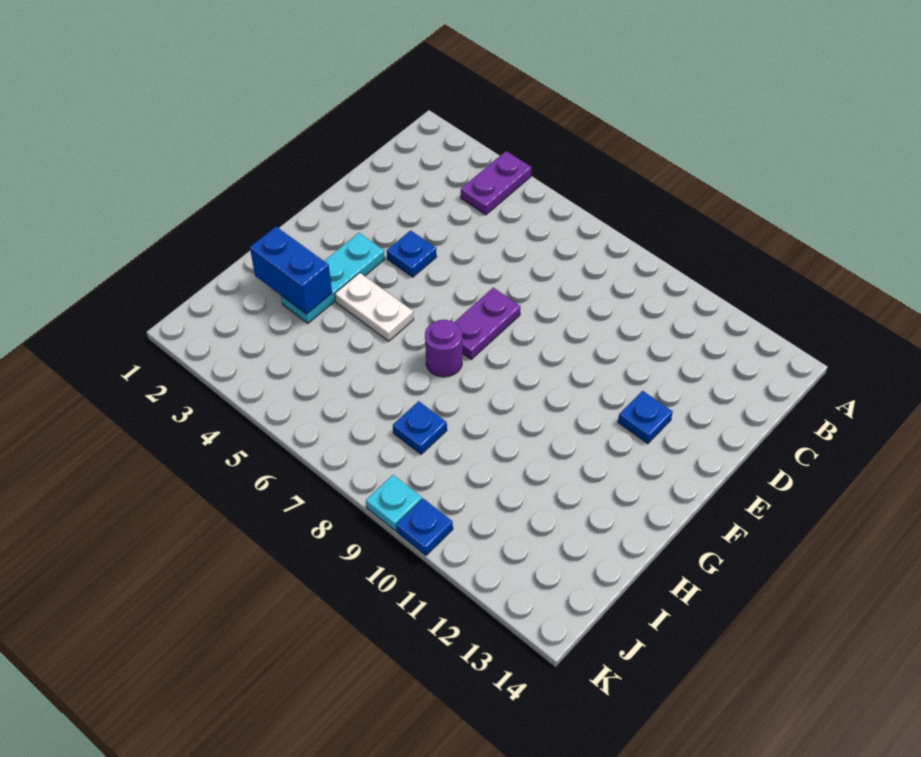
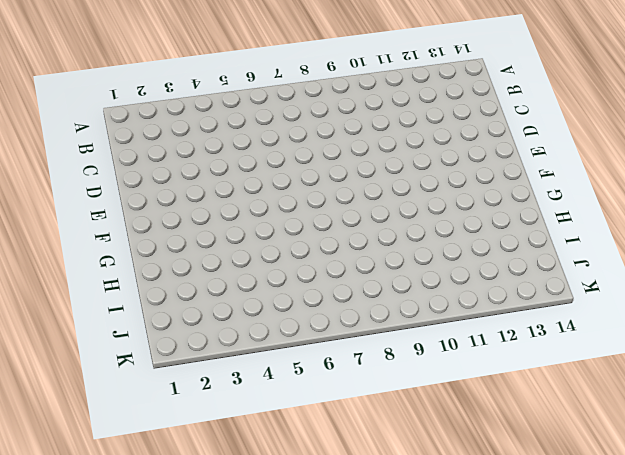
none -> purple plate A4:B4 level 1
none -> blue plate E4 level 1

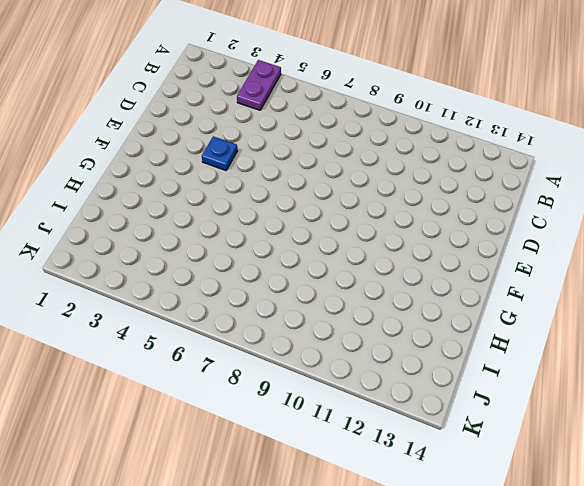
none -> purple plate E7:F7 level 1
none -> blue plate E12 level 1

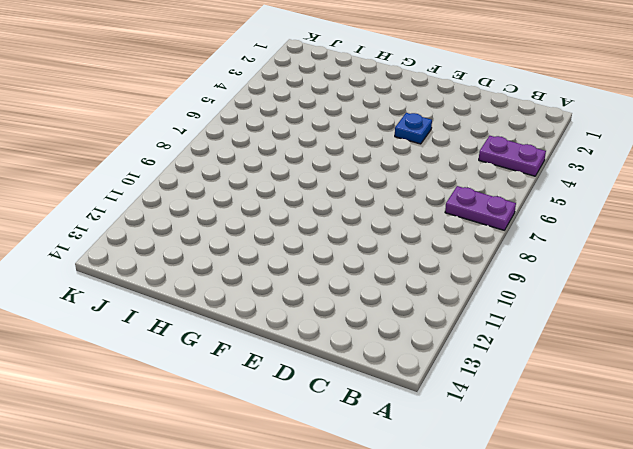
purple plate A7:B7 level 1 -> purple plate E7:F7 level 1
none -> blue plate E12 level 1
none -> cyan plate F3:H3 level 1

